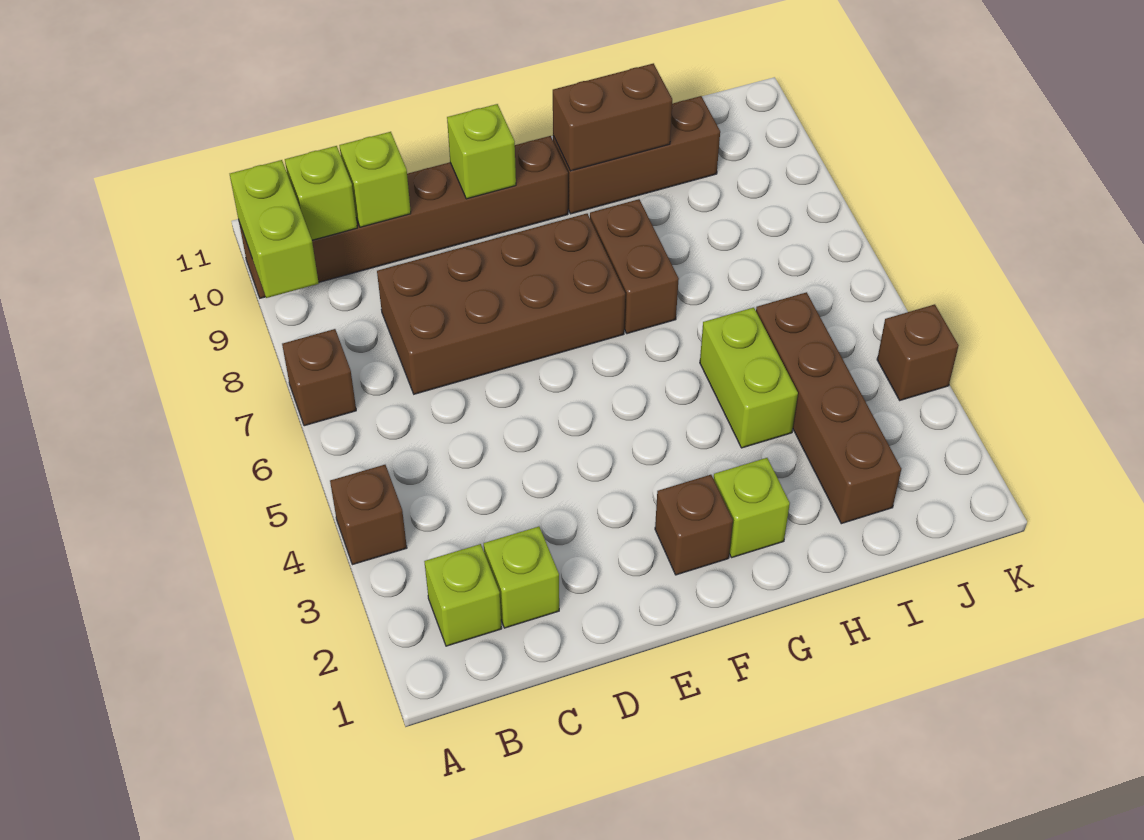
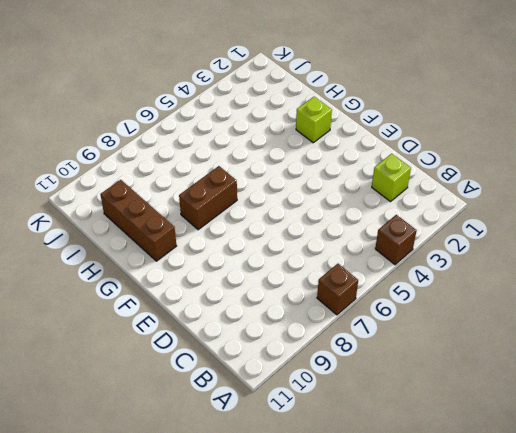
none -> brown brick A10:F10 level 1
none -> lime brick B2 level 1
none -> brown brick C7:F8 level 1

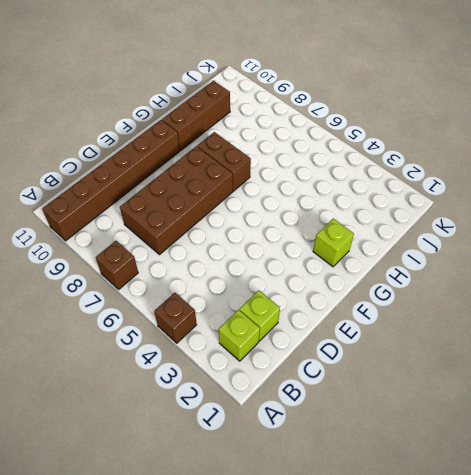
none -> brown brick F2 level 1
none -> lime brick H4:H5 level 1
none -> brown brick I2:I5 level 1

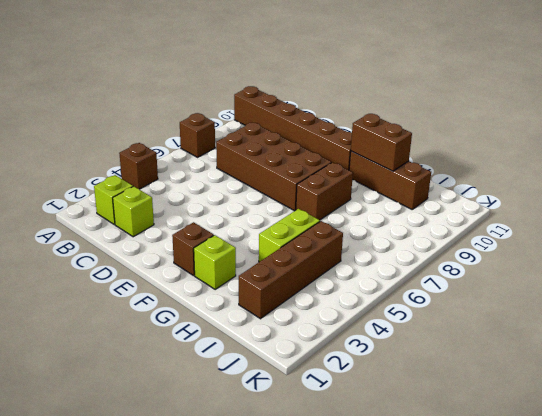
none -> brown brick K4 level 1
none -> lime brick A9:A10 level 2
none -> lime brick B10 level 2

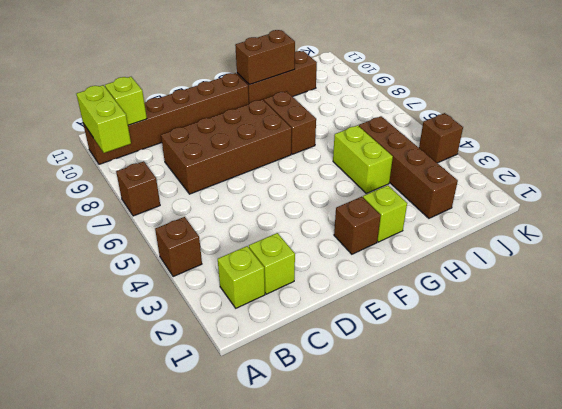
none -> lime brick C10 level 2
none -> lime brick E10 level 2

